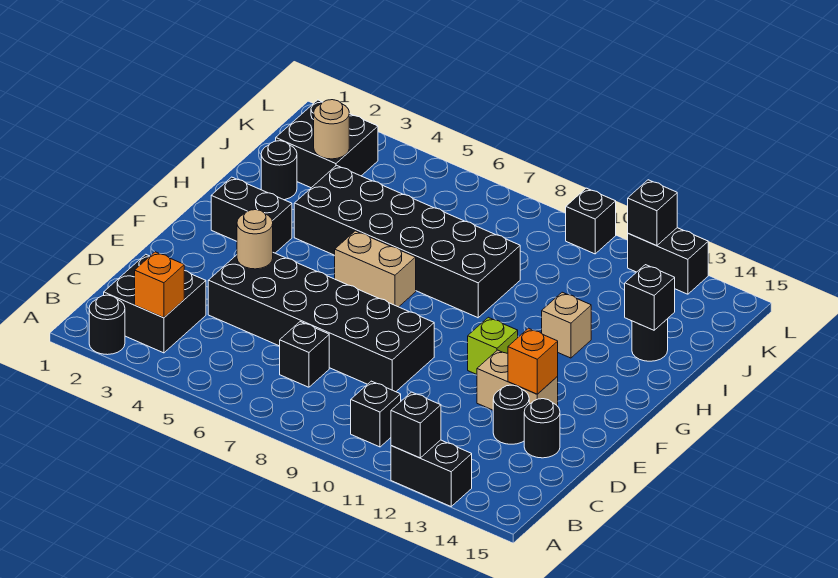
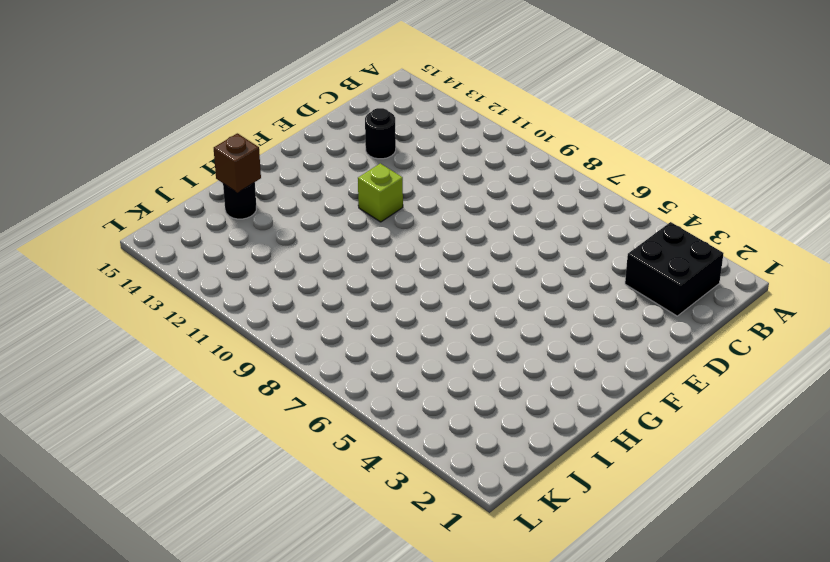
brown brick I14 level 2 -> black brick I14 level 2
none -> black round brick A2 level 1
none -> black brick A12:A13 level 1
none -> black brick B10 level 1

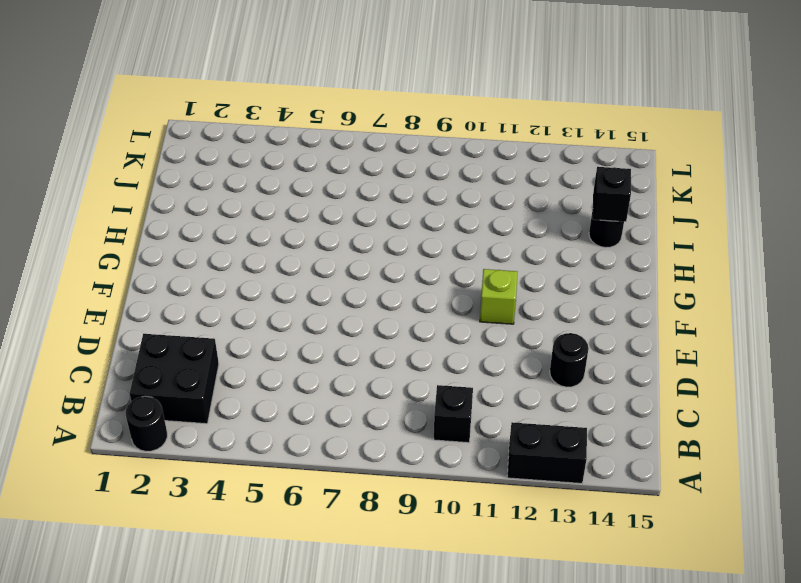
none -> black brick C7 level 1
none -> black brick D4:E9 level 1
none -> black round brick D14 level 1

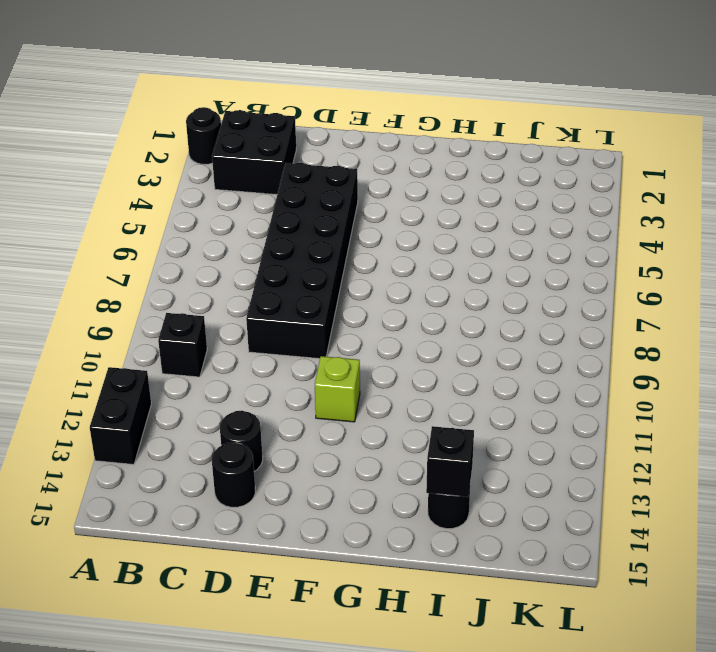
none -> black brick C7 level 1
none -> tan brick E12:E13 level 1
none -> black brick G2:G3 level 1

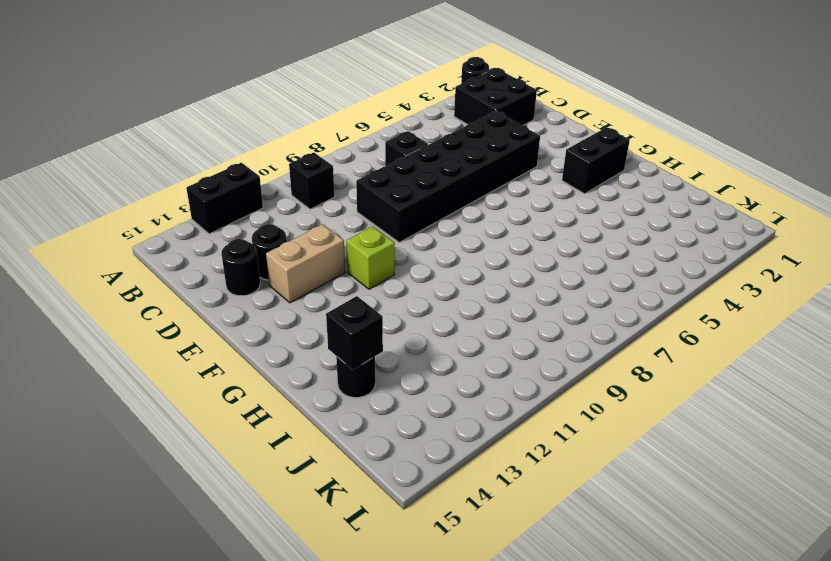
none -> tan brick G6:G7 level 1
none -> black brick H4:I9 level 1
none -> tan brick H12 level 1

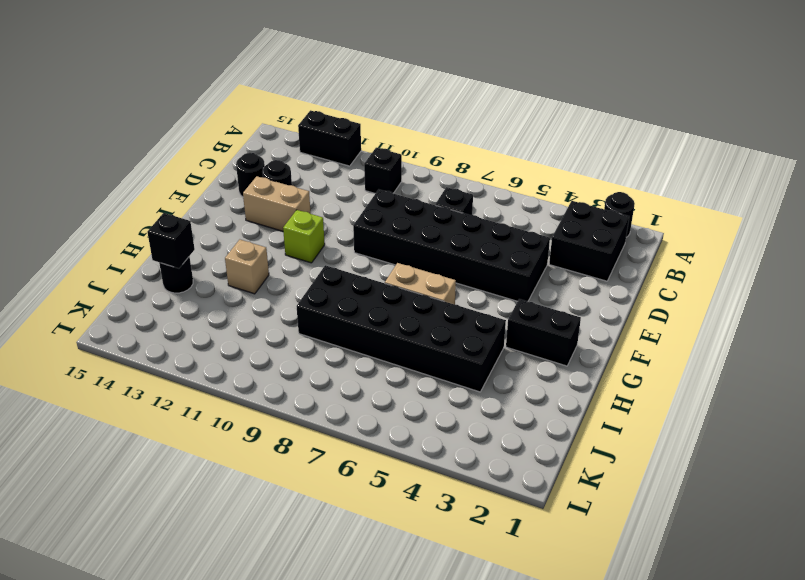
none -> black round brick I2 level 1
none -> black brick J2:K3 level 1
none -> black brick L10 level 1

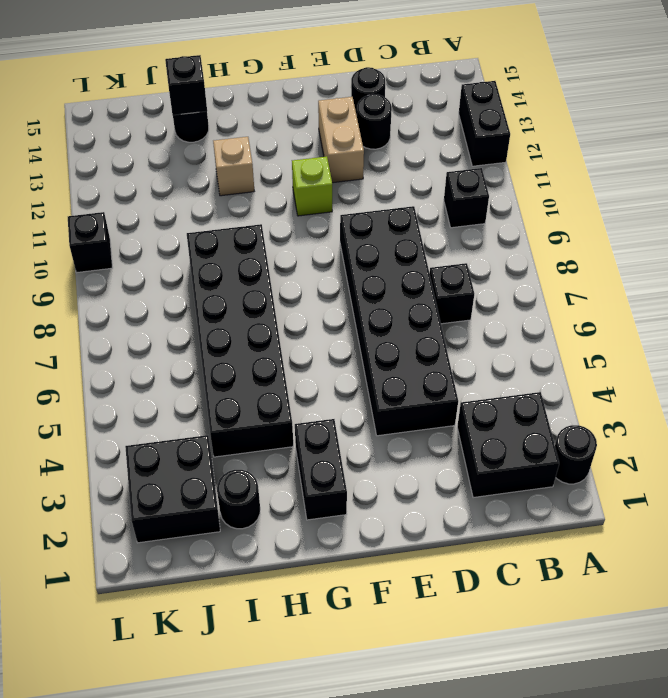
none -> tan brick G6:G7 level 1
none -> black brick L12:L13 level 1
none -> black brick A12 level 2

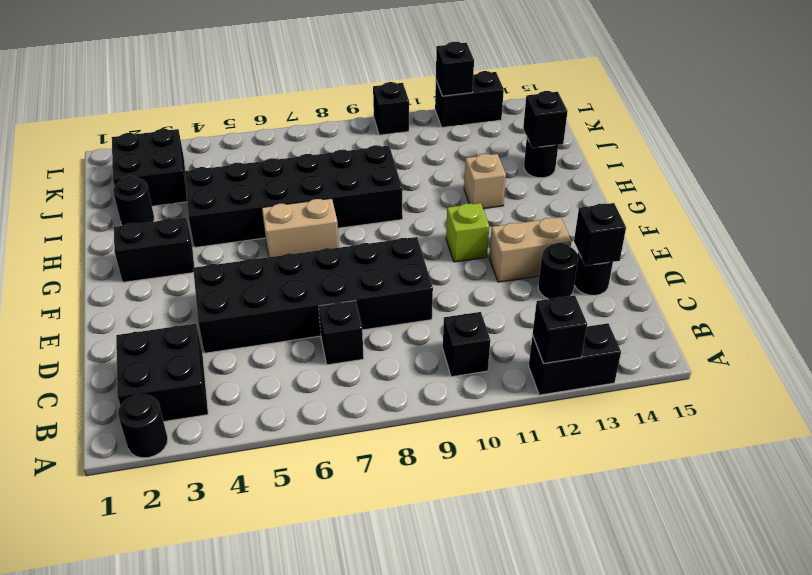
black brick D14 level 2 -> none
none -> orange brick B3 level 2
none -> tan round brick E4 level 2
none -> orange brick E13 level 2

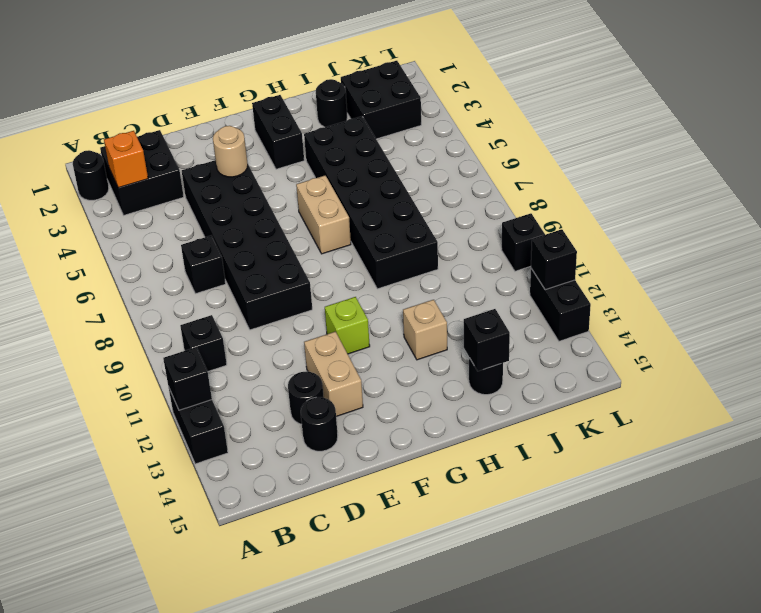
none -> orange brick E13 level 2
none -> tan round brick J3 level 2

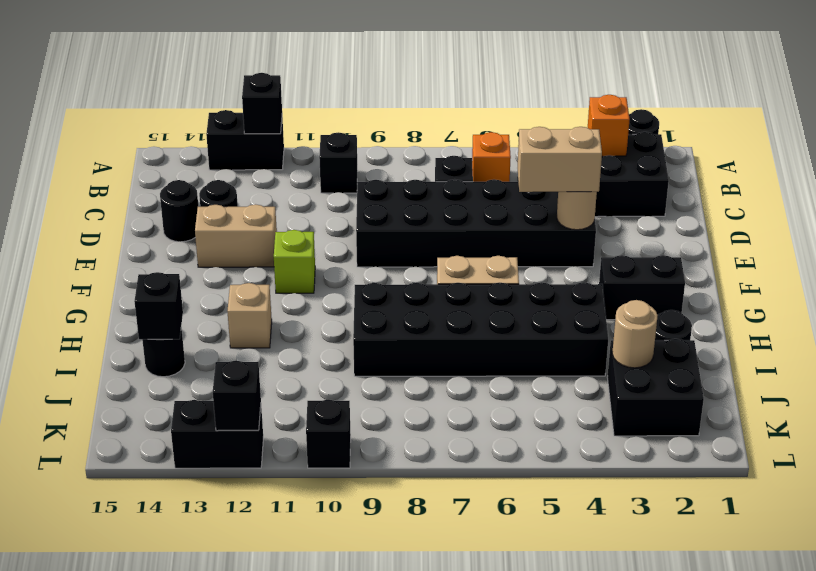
orange brick B6 level 1 -> orange brick E13 level 2
tan brick E4:E5 level 3 -> none

